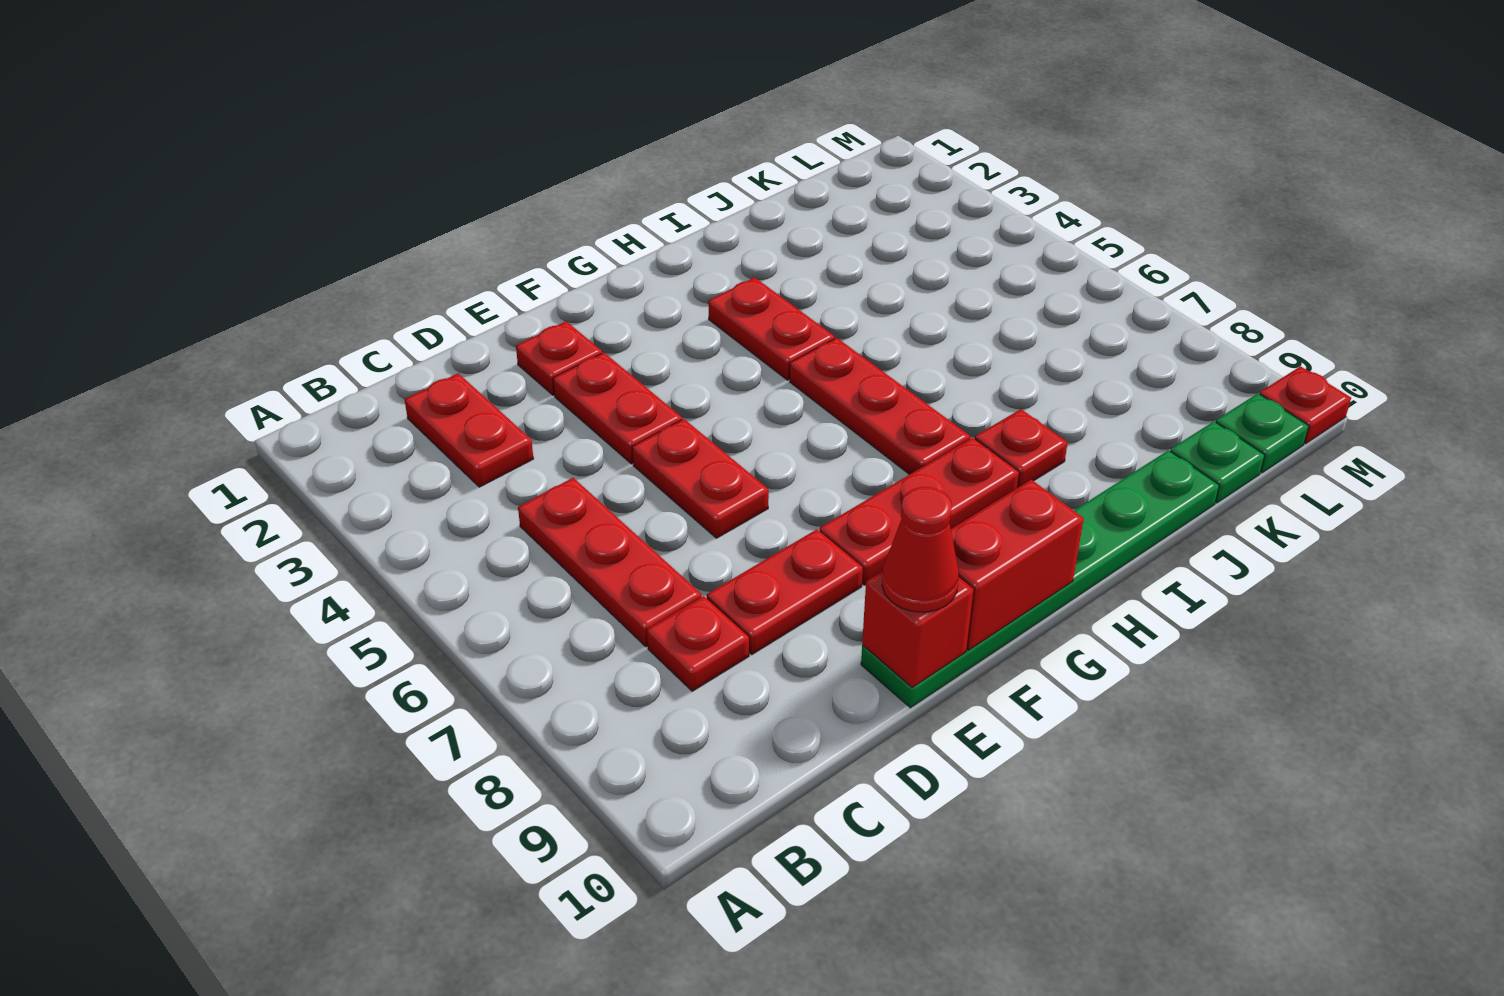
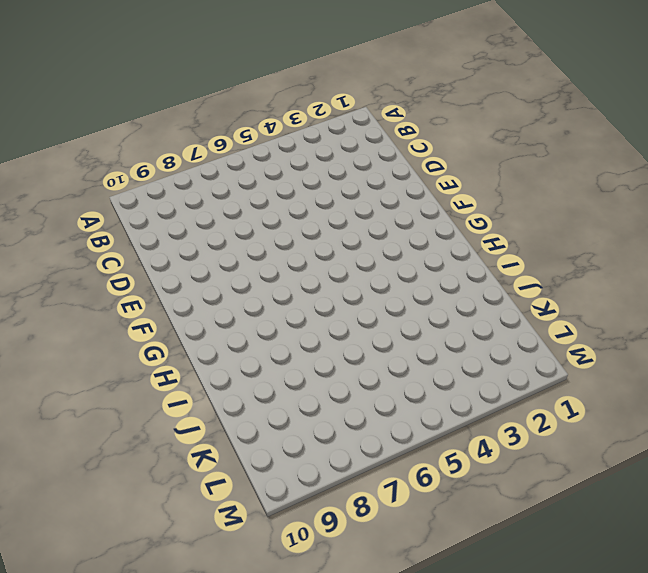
none -> red plate C2:C3 level 1
none -> red plate C5:C7 level 1
none -> red plate C8 level 1

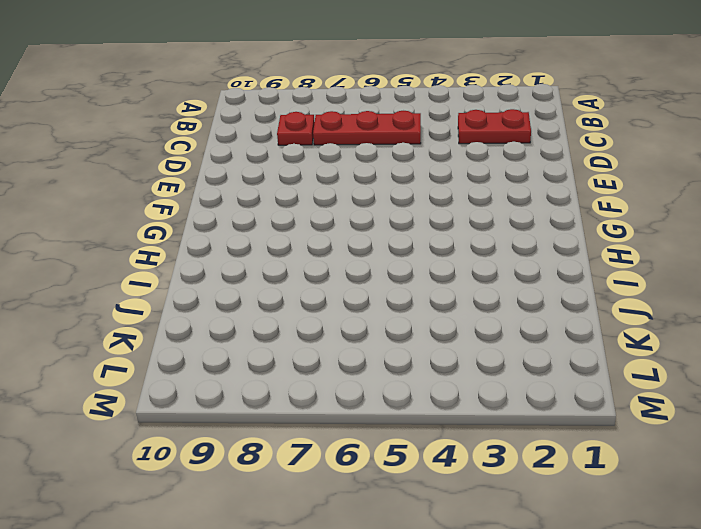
none -> red plate D8:E8 level 1
none -> red plate E2 level 1
none -> red plate E3:E4 level 1

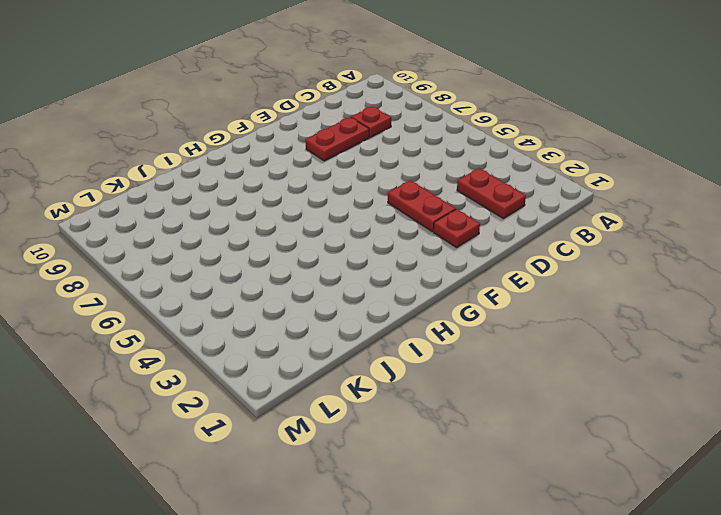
none -> red plate C5:C7 level 1
none -> red plate E5:E6 level 1
none -> green plate E10:J10 level 1

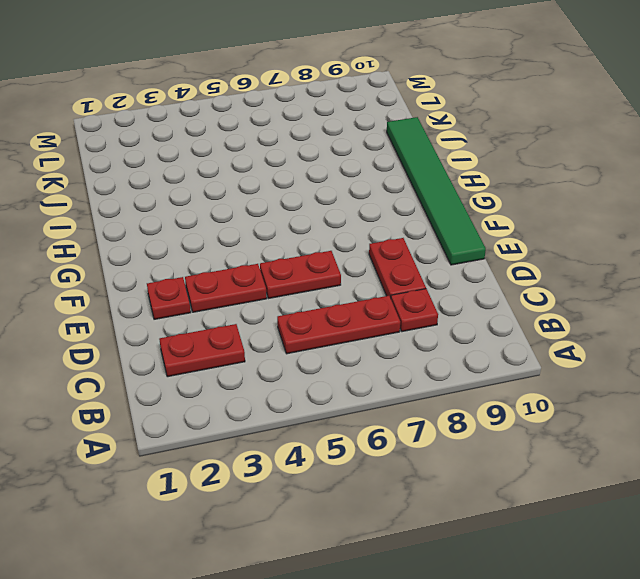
green tile E10:J10 level 1 -> green plate E10:J10 level 1
none -> red plate F8:H8 level 1
none -> red plate H3:H4 level 1
none -> red plate H5:H7 level 1

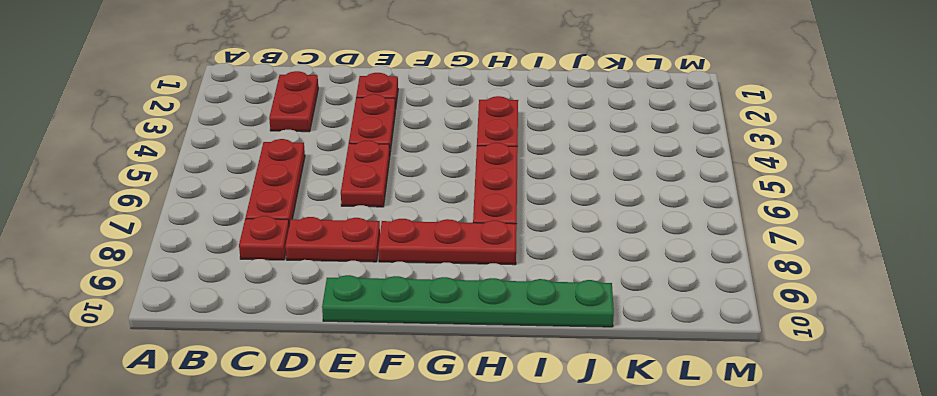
none -> red plate I8 level 1
none -> green plate K10 level 1
none -> green plate L10 level 1

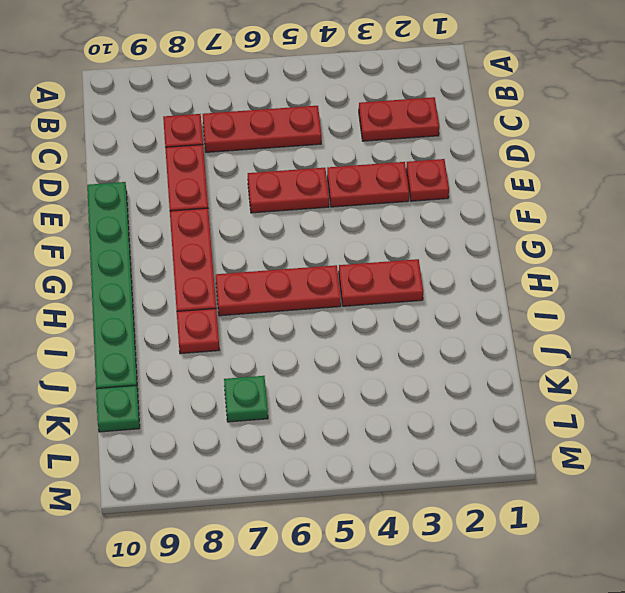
green plate K7 level 1 -> green plate L10 level 1
none -> red plate M10 level 1
none -> red brick E10 level 2
none -> red brick F10:G10 level 2

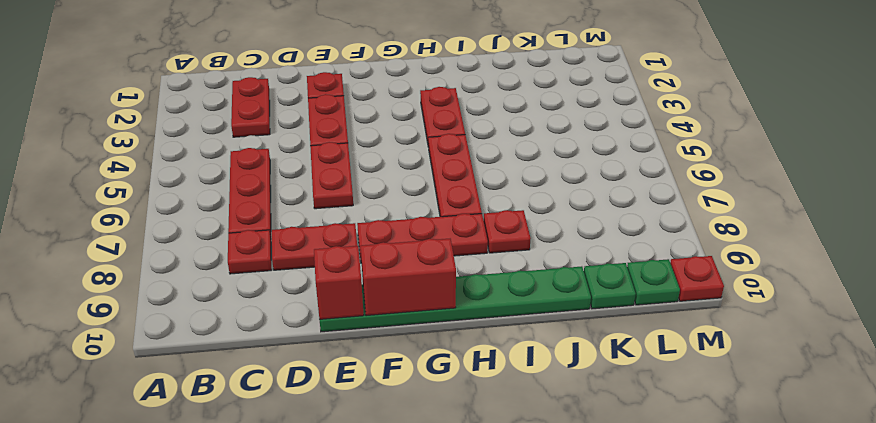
none -> red cone E10 level 3

